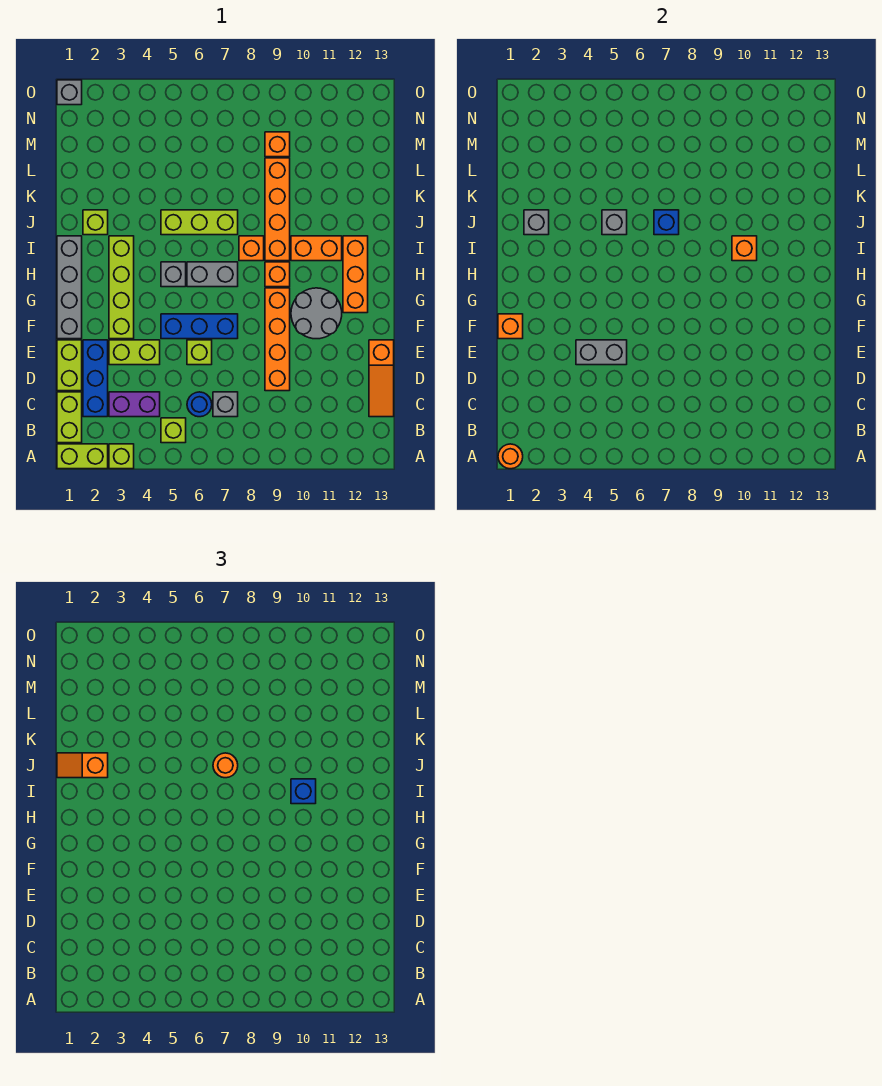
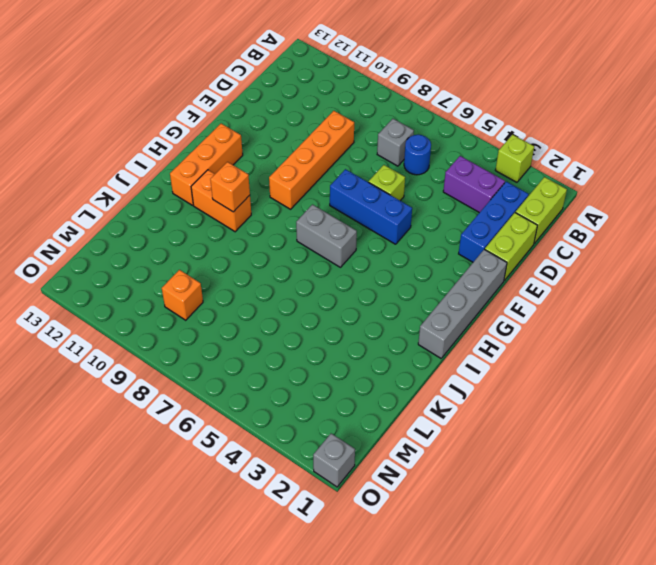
none -> lime brick A1:A2 level 1
none -> lime brick B5 level 1
none -> orange slope C13:E13 level 1 top E
none -> lime brick E3:E4 level 1

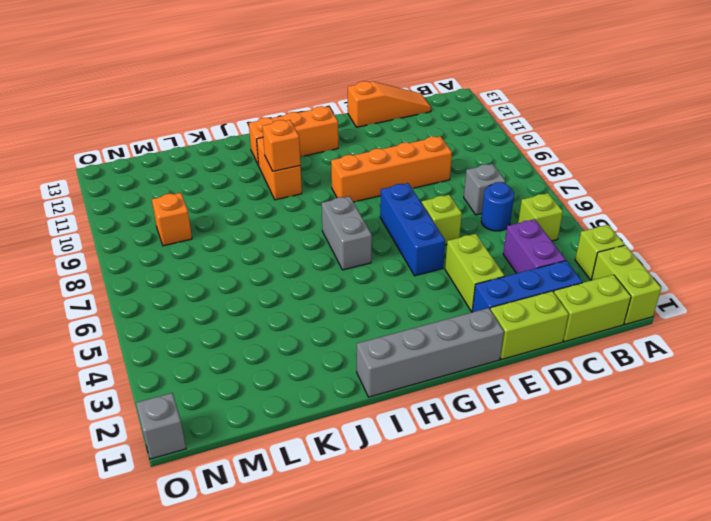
none -> lime brick F3:I3 level 1
none -> grey round brick F10:G11 level 1
none -> grey brick H5 level 1
none -> orange brick H9 level 1

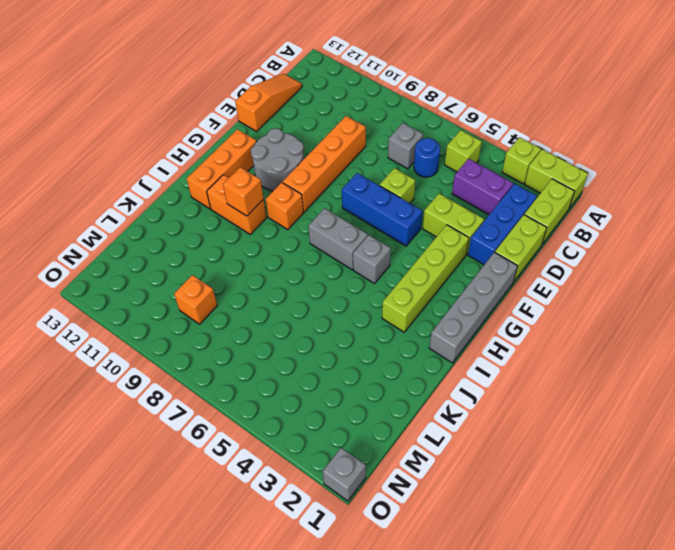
none -> orange brick I8 level 1
none -> orange brick I9:L9 level 1
none -> lime brick J2 level 1
none -> lime brick J5:J7 level 1

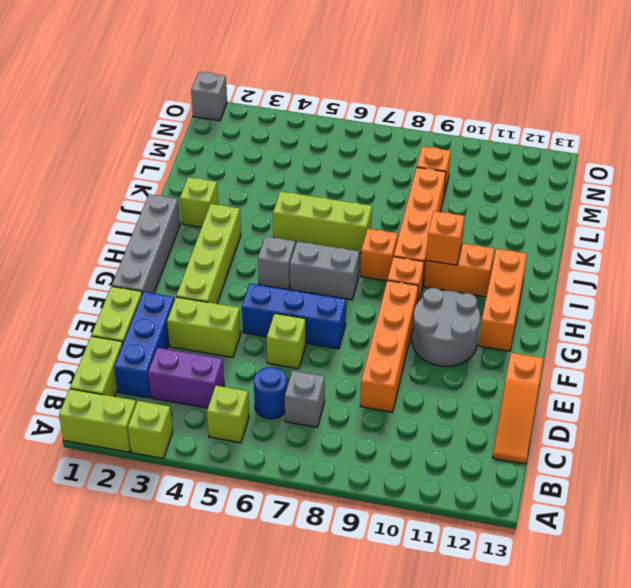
none -> orange round brick A1 level 2
none -> grey brick E4:E5 level 2
none -> orange brick F1 level 2
none -> grey brick J2 level 2

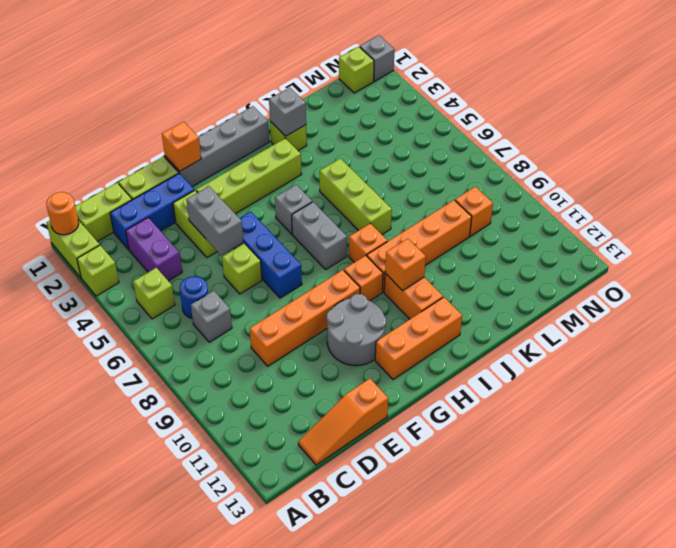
lime brick N1 level 1 -> none
none -> grey brick J5 level 2
none -> blue brick J7 level 2
none -> blue brick I10 level 3
none -> orange slope J1:J2 level 3 top 2

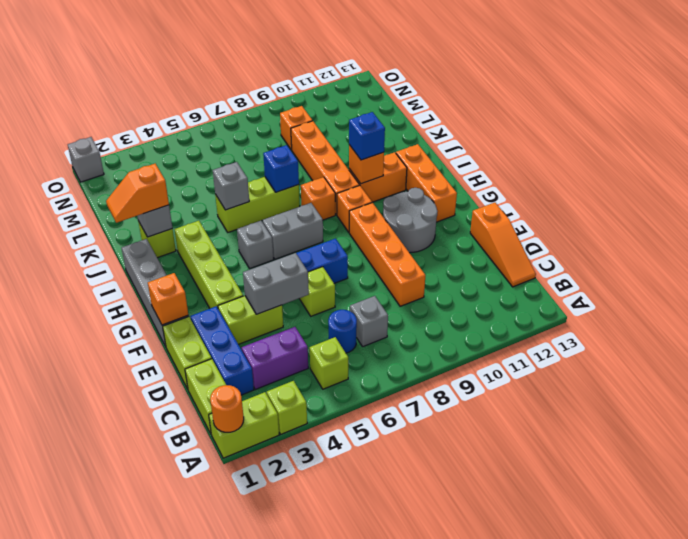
none -> orange round brick J7 level 3

